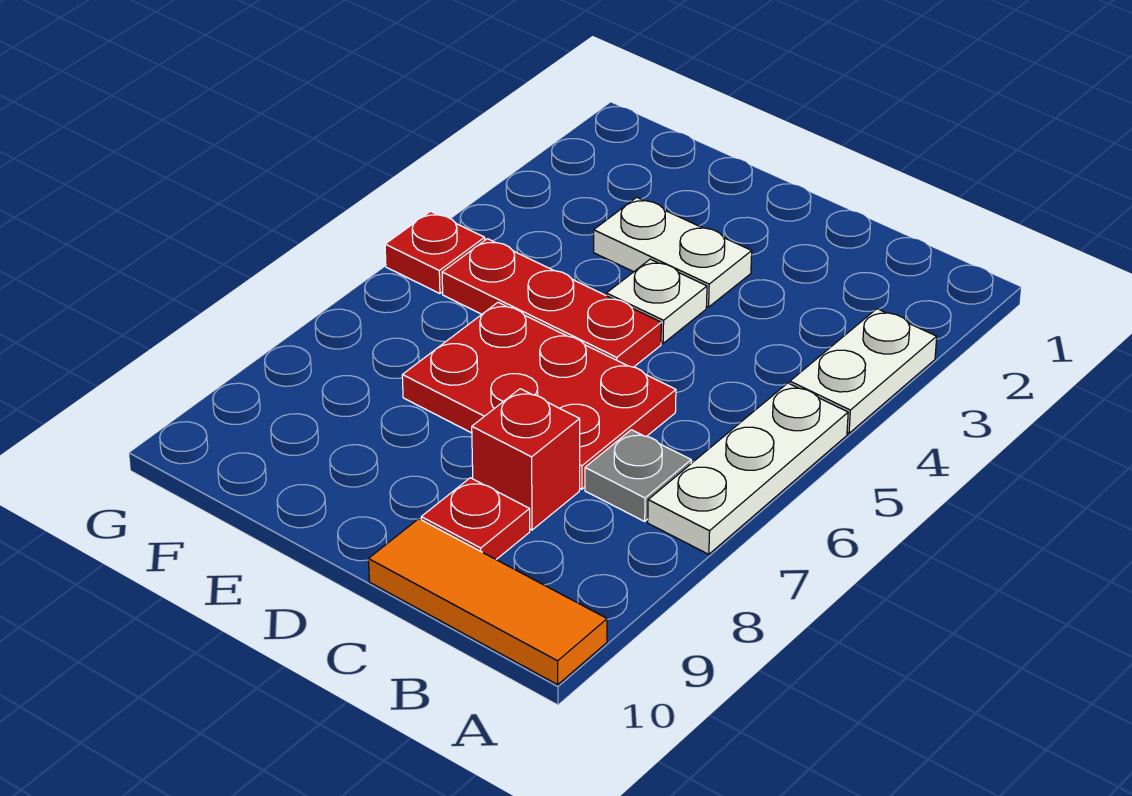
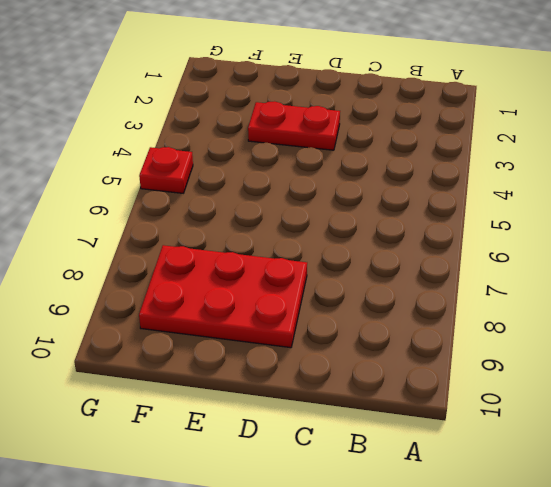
red plate D3:E3 level 1 -> white plate D3:E3 level 1
red plate D8:F9 level 1 -> red plate C6:E7 level 1
none -> white plate A3:A4 level 1
none -> white plate A5:A7 level 1

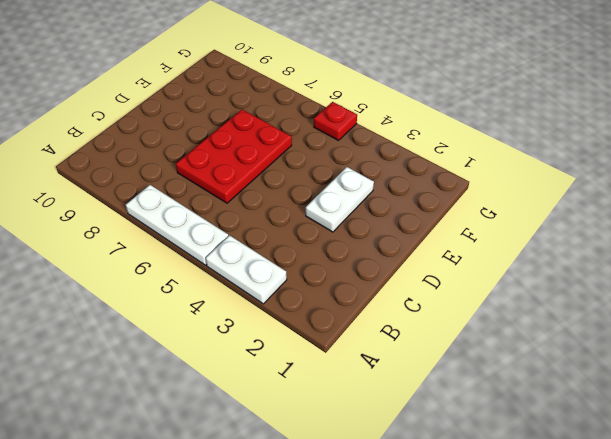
none -> orange tile A10:C10 level 1
none -> grey plate B7 level 1

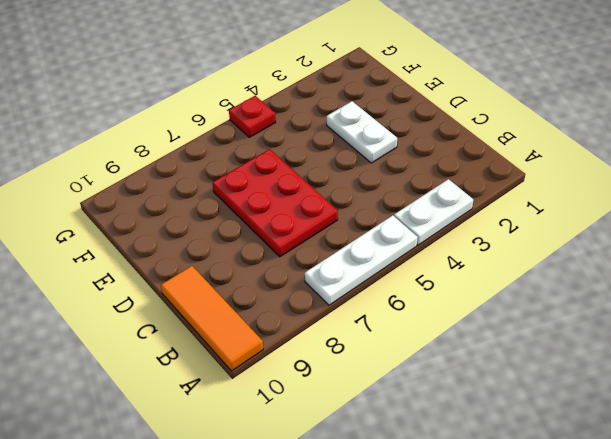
none -> grey plate B7 level 1
none -> red brick C8 level 1

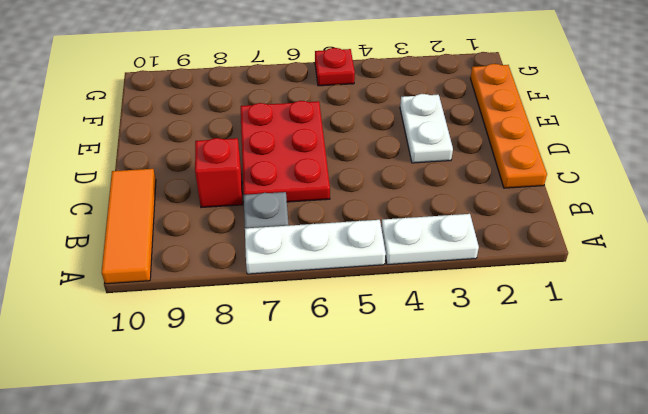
orange plate C1:F1 level 1 -> none
none -> red plate C9 level 1
none -> white plate D4 level 1

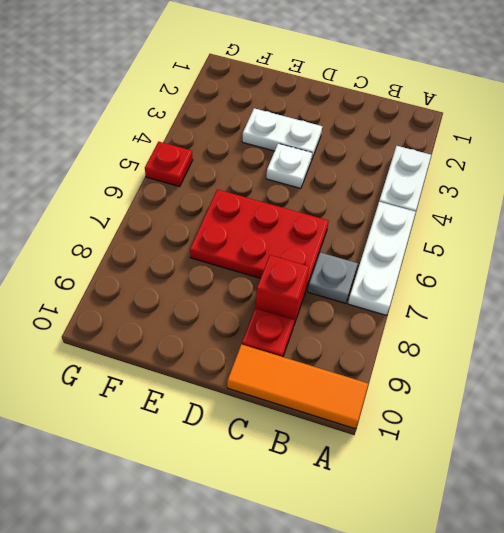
none -> red plate D5:F5 level 1

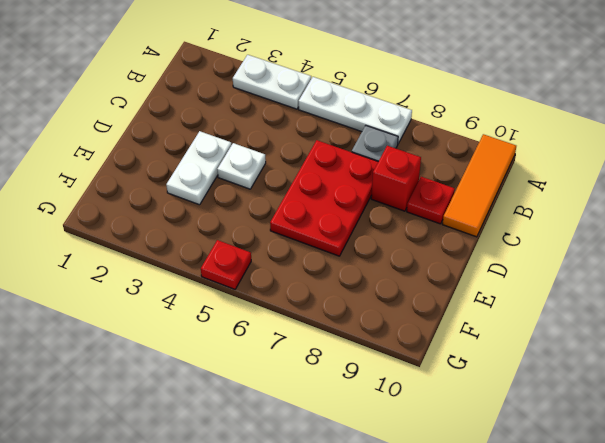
none -> red plate D5:F5 level 1

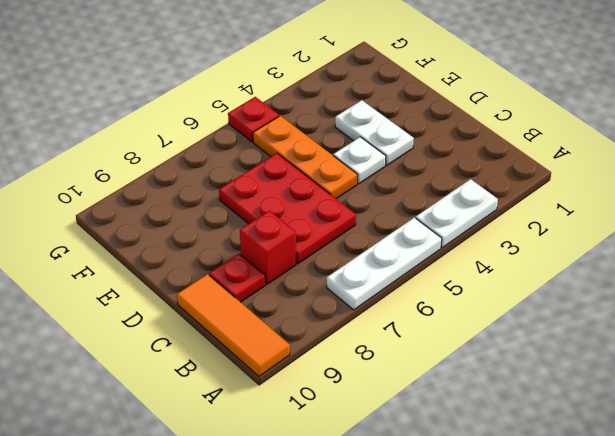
orange plate D5:F5 level 1 -> red plate D5:F5 level 1
none -> grey plate B7 level 1

